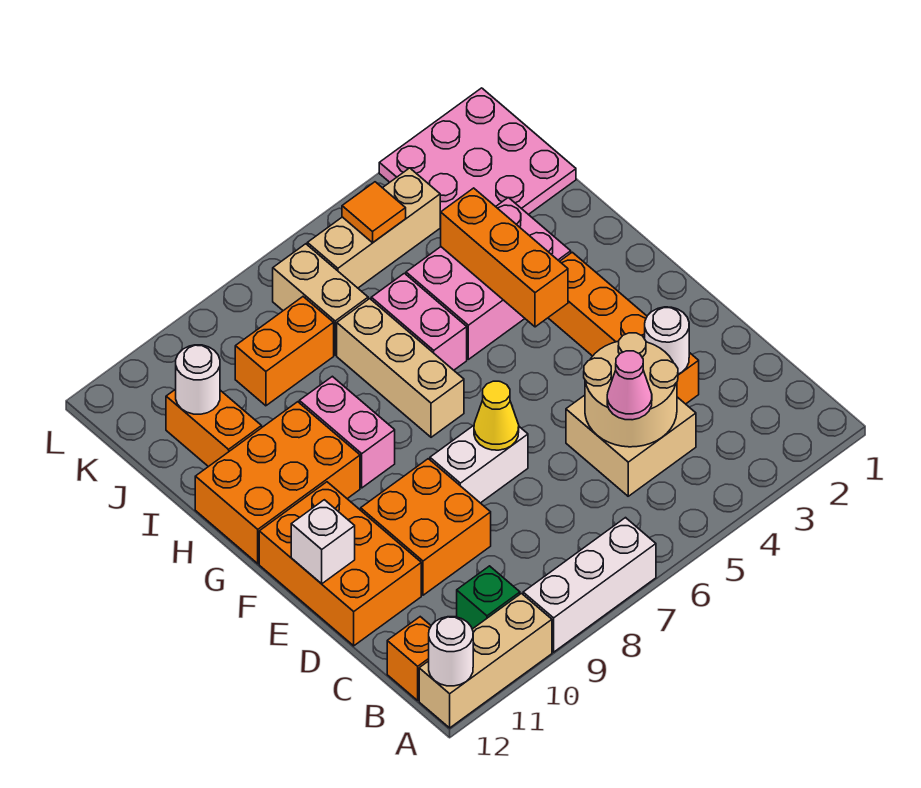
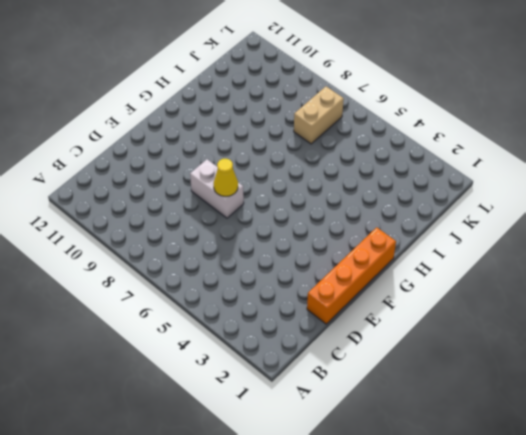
orange brick D1:G1 level 1 -> orange brick D3:G3 level 1
none -> white brick A7:A9 level 1
none -> tan brick A10:A12 level 1
none -> green brick B10 level 1

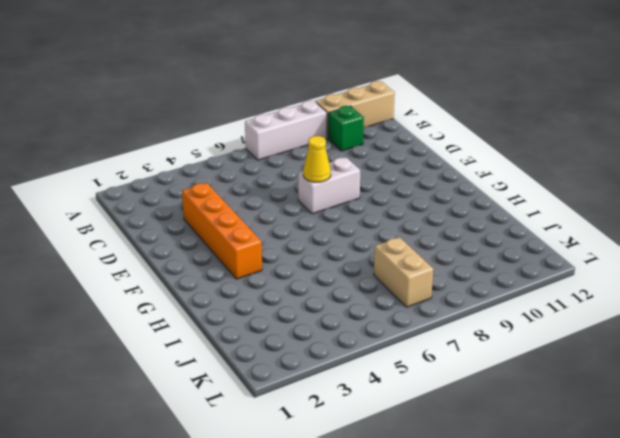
none -> orange brick B12 level 1
none -> tan brick C4:D5 level 1
none -> orange brick D9:E10 level 1

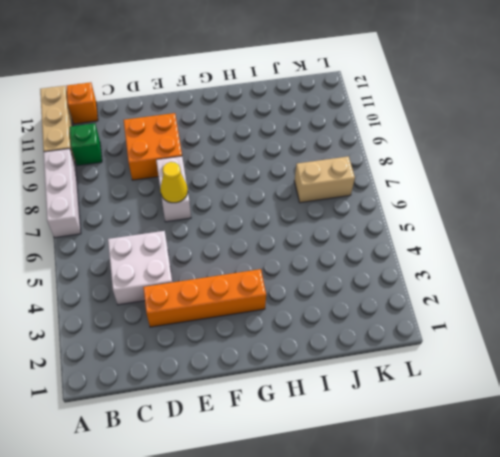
white brick C4:D5 level 1 -> tan brick C4:D5 level 1
none -> orange brick D11:F12 level 1
none -> tan brick G7:I7 level 1
none -> pink brick G9:H9 level 1

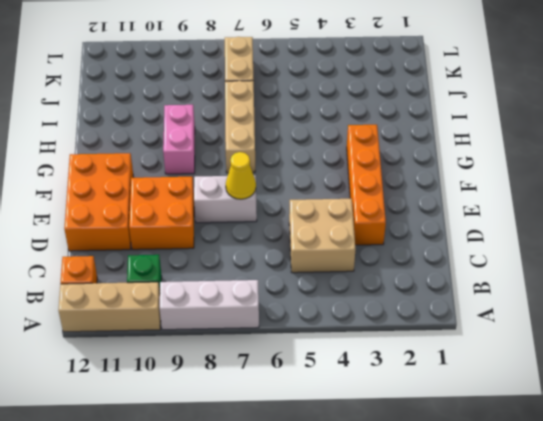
none -> orange brick G10:H12 level 1
none -> pink brick H3:I5 level 1
none -> pink brick H6:I6 level 1

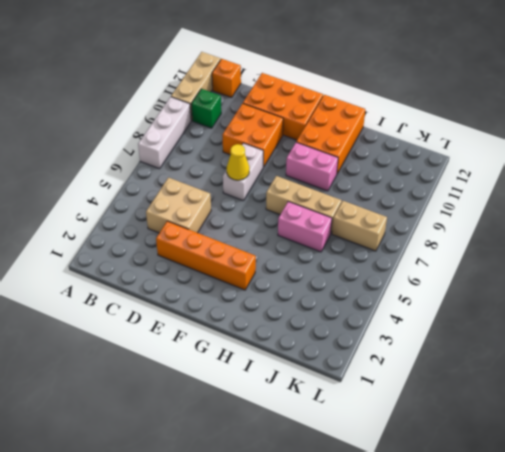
none -> pink brick H3:I5 level 1
none -> orange brick I11:J11 level 1
none -> pink plate J1:L3 level 1

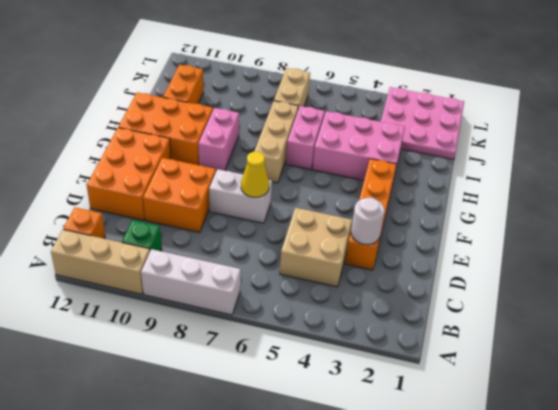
none -> orange brick J8:J9 level 1
none -> tan brick K4:K6 level 1
none -> white round brick A12 level 2

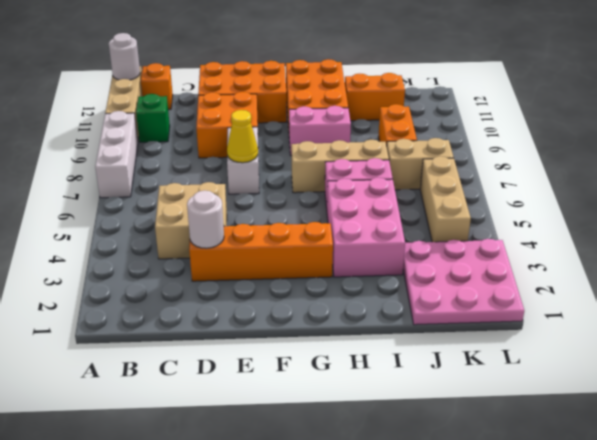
none -> tan round brick C4:D5 level 2
none -> white brick E12 level 2
none -> orange brick G4:I4 level 2

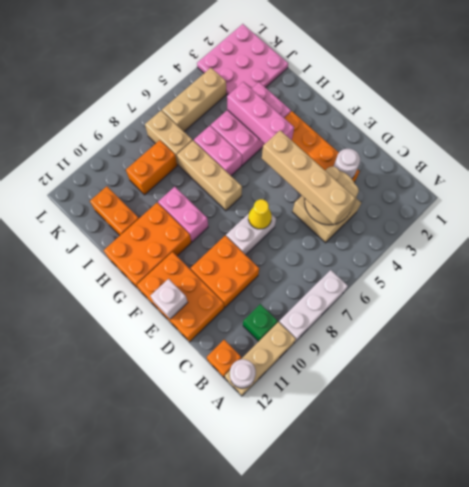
tan brick C5:F5 level 3 -> pink cone C5 level 3
pink brick G4:I4 level 2 -> orange brick G4:I4 level 2
none -> white round brick J11 level 2
none -> orange tile K5 level 2

